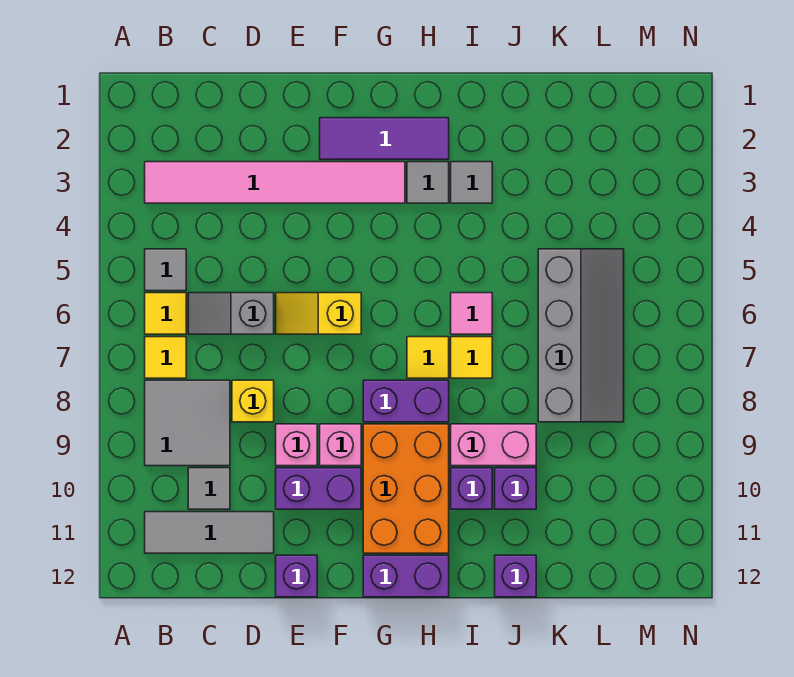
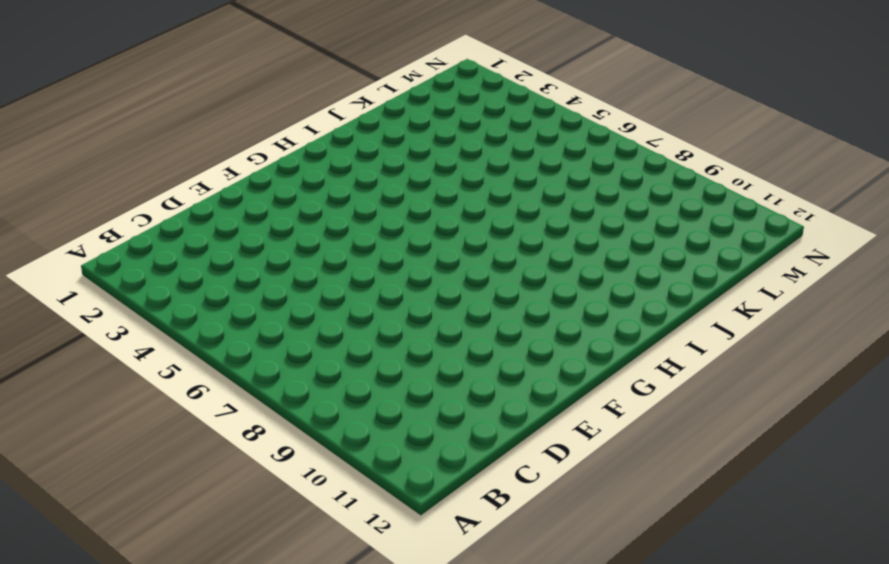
none -> pink tile B3:G3 level 1
none -> grey tile B5 level 1
none -> yellow tile B6 level 1

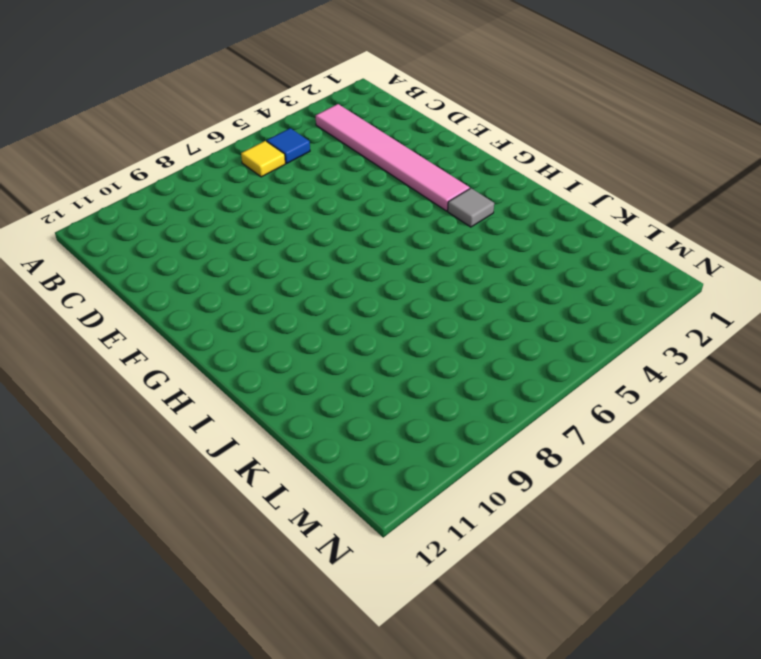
blue tile B5 level 1 -> grey tile B5 level 1
none -> yellow tile B7 level 1
none -> grey tile B8:C9 level 1
none -> grey tile B11:D11 level 1

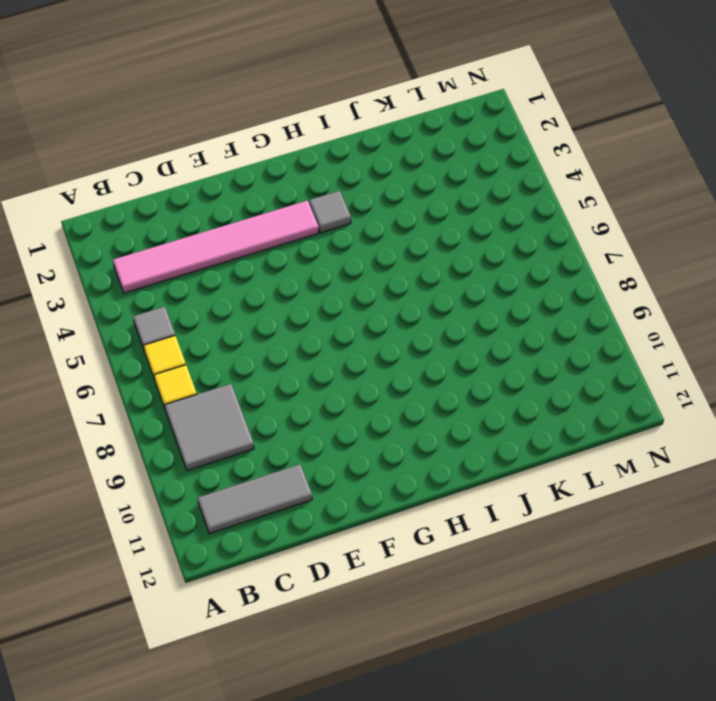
none -> grey slope C6:D6 level 1 top D
none -> grey tile C10 level 1
none -> yellow brick D8 level 1

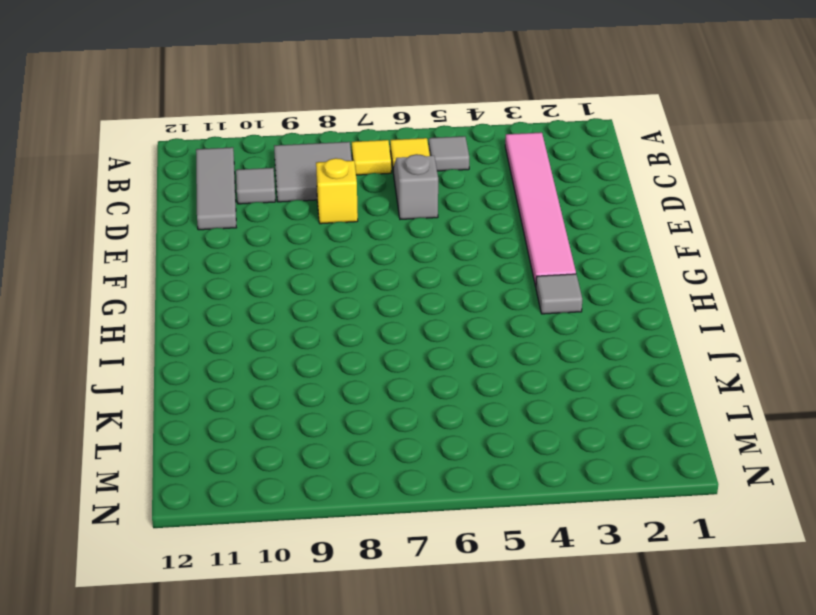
none -> yellow slope E6:F6 level 1 top F
none -> pink brick E9 level 1
none -> purple brick E10:F10 level 1

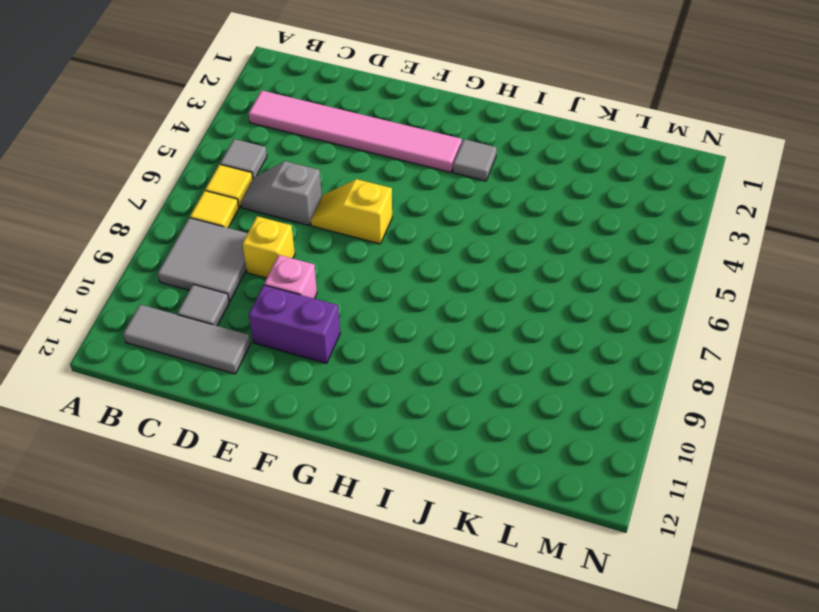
none -> purple brick E12 level 1
none -> purple tile F2:H2 level 1
none -> pink brick F9 level 1

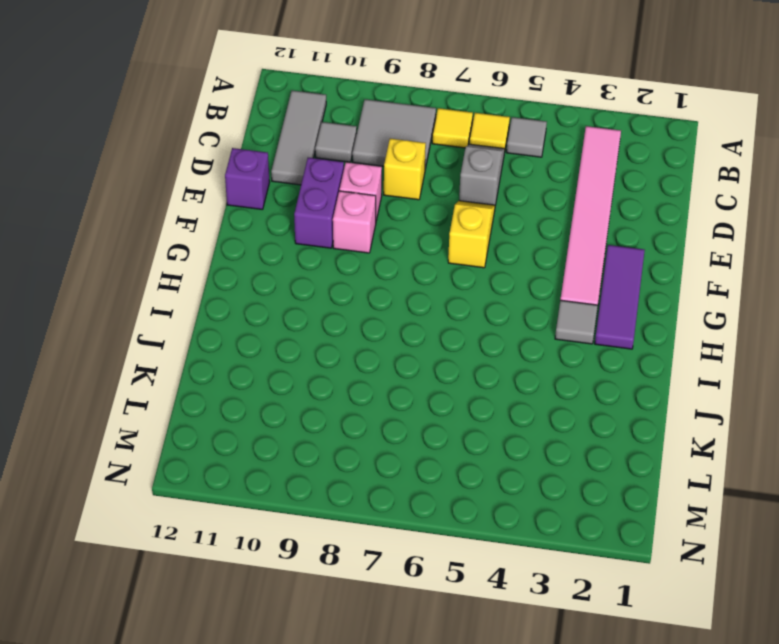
none -> purple brick G8:H8 level 1
none -> orange brick G9:H11 level 1
none -> purple brick G12:H12 level 1

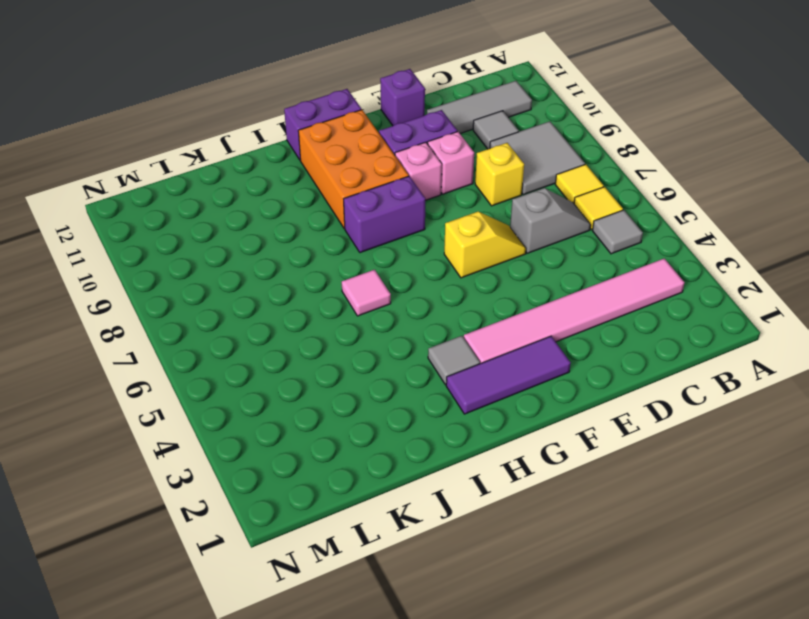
none -> yellow tile H7 level 1
none -> grey tile I3 level 1
none -> yellow tile I7 level 1

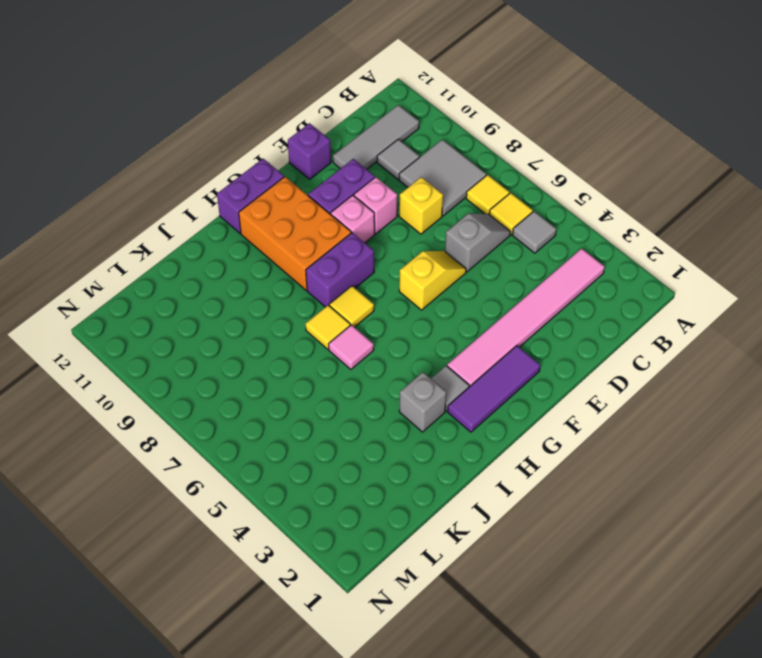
grey brick I3 level 1 -> grey tile I3 level 1
none -> pink brick I9:J9 level 1
none -> purple brick I10 level 1
none -> purple brick J10 level 1

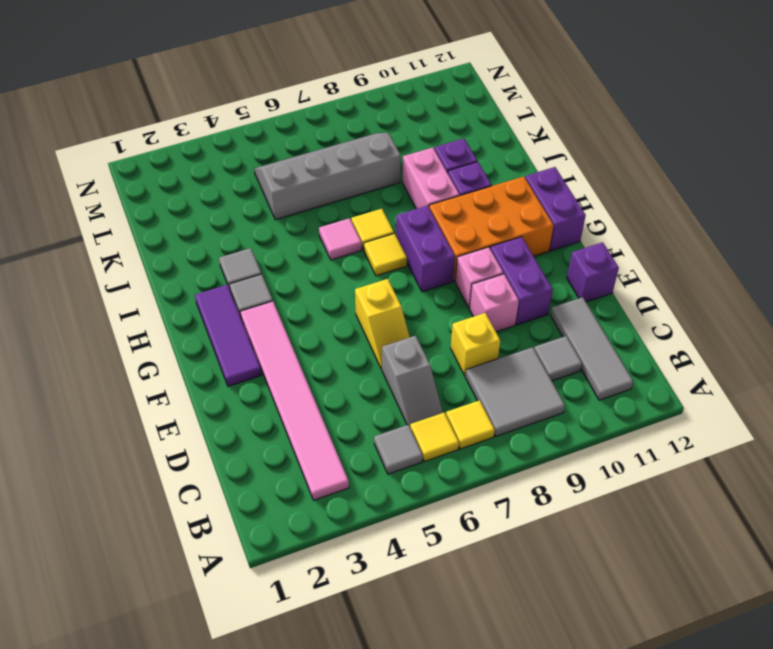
none -> purple brick J12 level 1

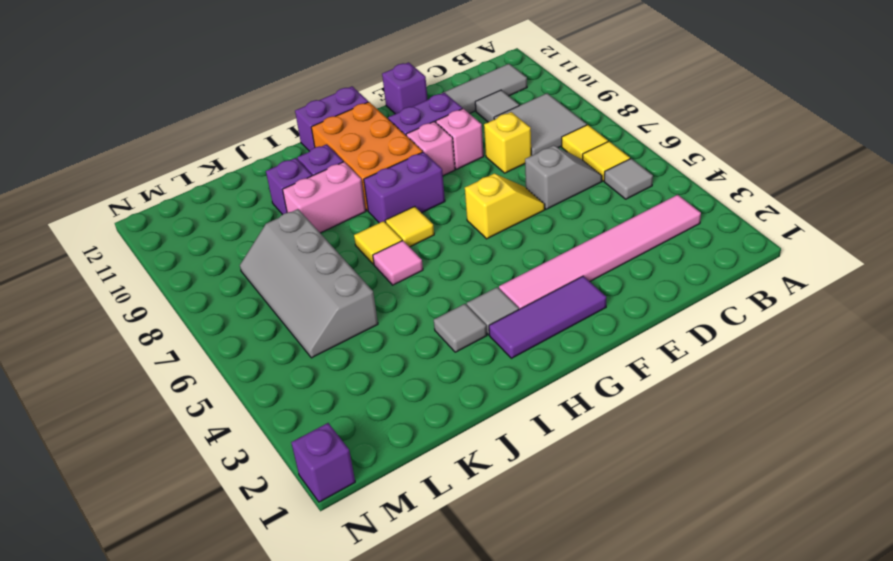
purple brick N1 level 1 -> purple brick J12 level 1

